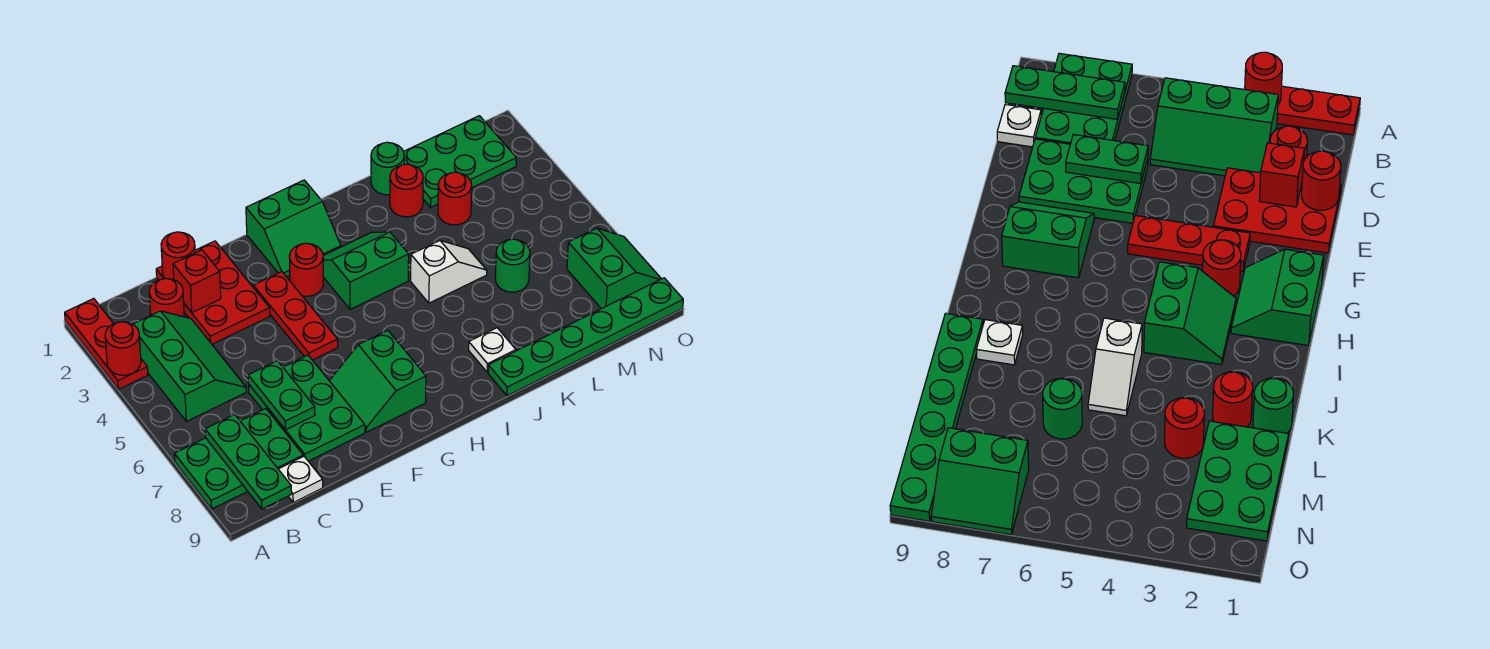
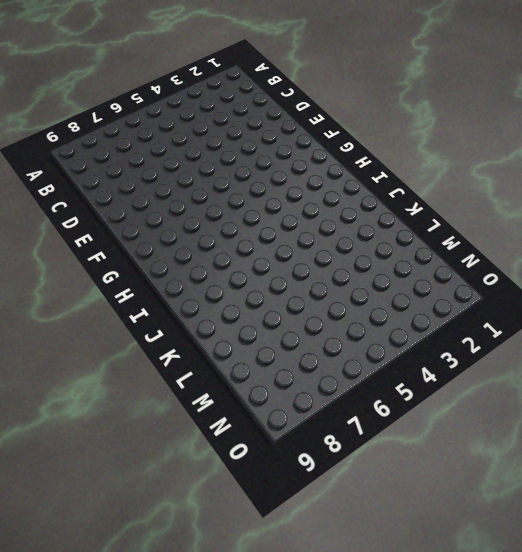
none -> red plate A1:A3 level 1
none -> green plate A7:C8 level 1
none -> green slope B3:C5 level 1 top B

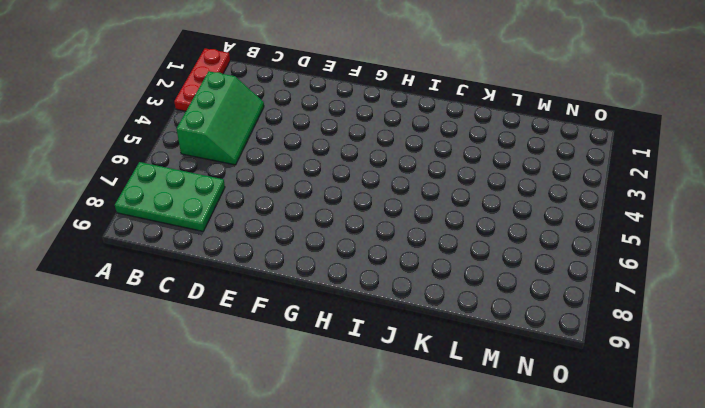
none -> red round brick C2 level 1
none -> white plate C9 level 1
none -> red plate D1:E3 level 1

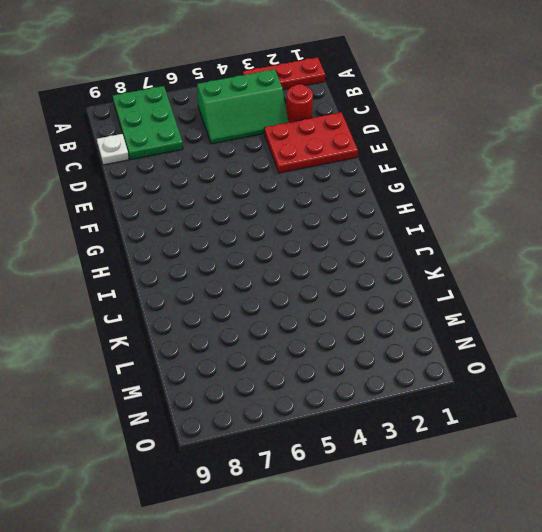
none -> green plate D6:E8 level 1
none -> red plate F3:F5 level 1
none -> green slope F7:G8 level 1 top G

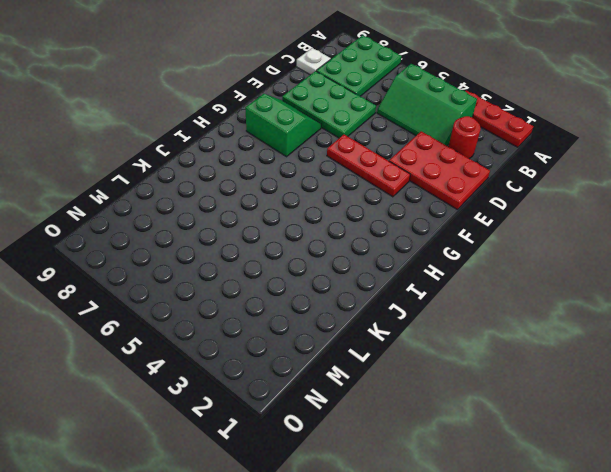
none -> green slope G1:H2 level 1 top 1
none -> red round brick G3 level 1
none -> green slope H3:I4 level 1 top 4

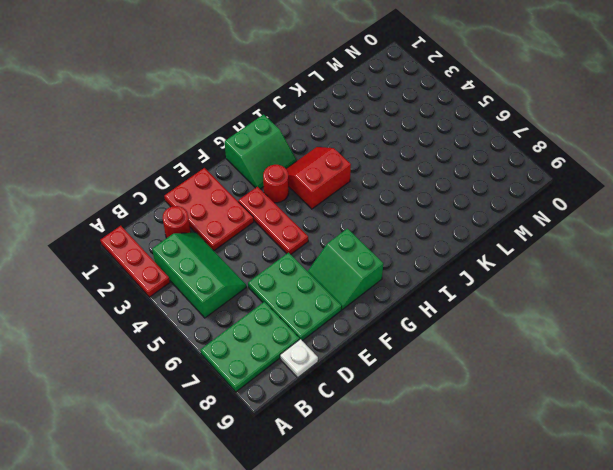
red slope H3:I4 level 1 top 4 -> green slope H3:I4 level 1 top 4
none -> white slope J5:K5 level 1 top J
none -> white plate J8 level 1
none -> green plate J9:O9 level 1

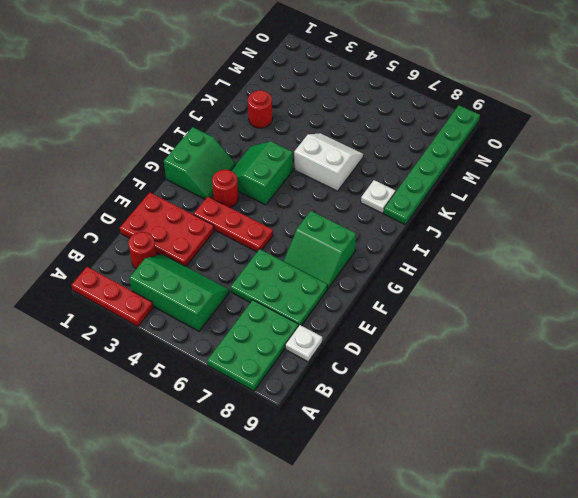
white slope J5:K6 level 1 top J -> white slope J5:K5 level 1 top J
none -> green round brick K1 level 1
none -> green plate L1:N2 level 1
none -> red round brick L3 level 1

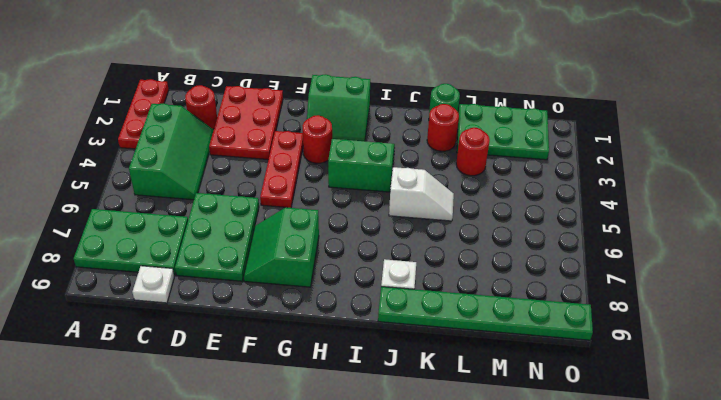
none -> green round brick L6 level 1
none -> green slope N7:O8 level 1 top N
none -> red round brick A3 level 2

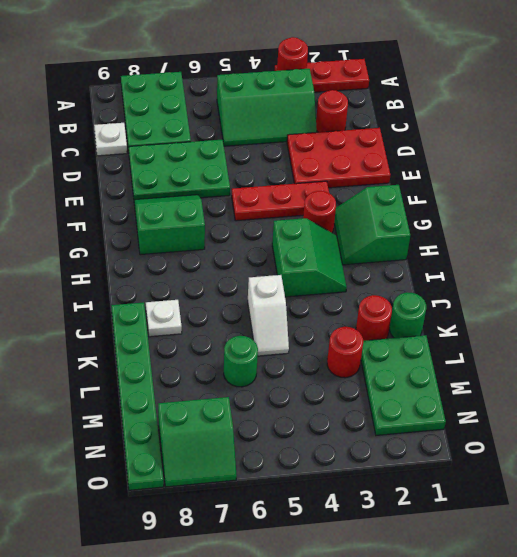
none -> green plate B7:B9 level 2
none -> red round brick D1 level 2
none -> red brick D2 level 2

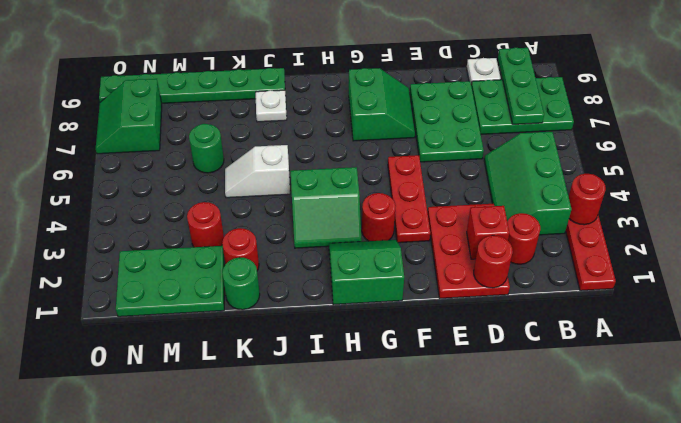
none -> green plate D6:D7 level 2

